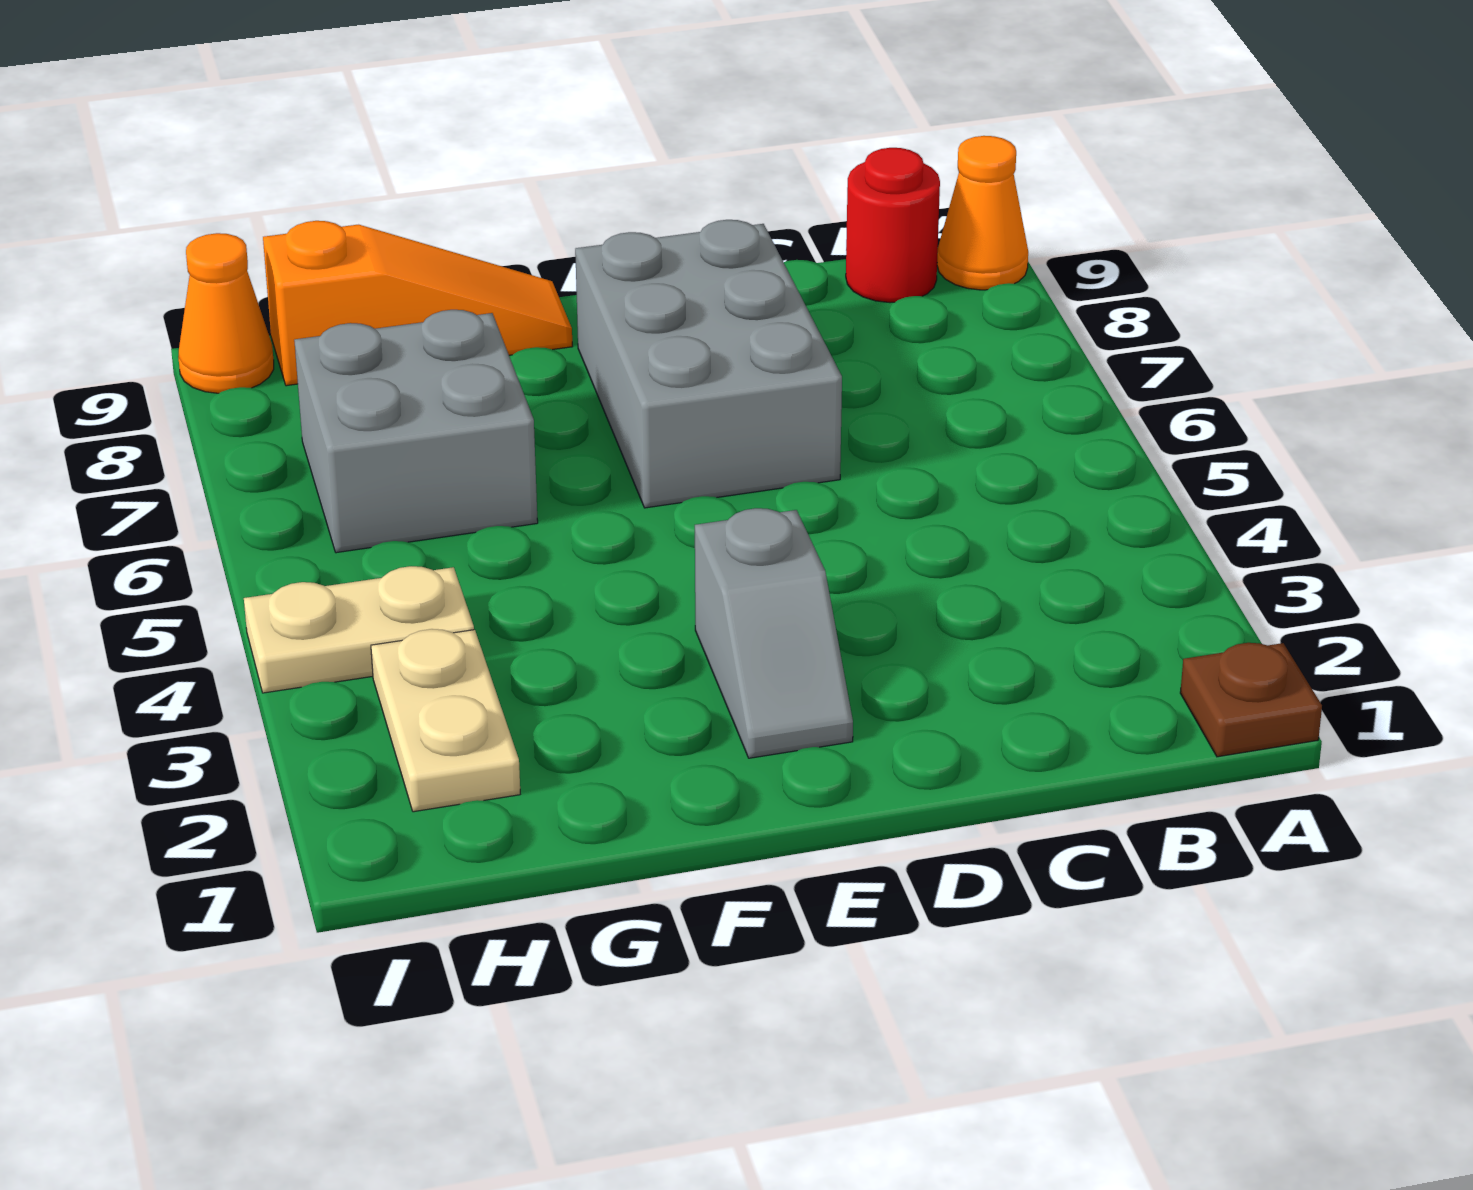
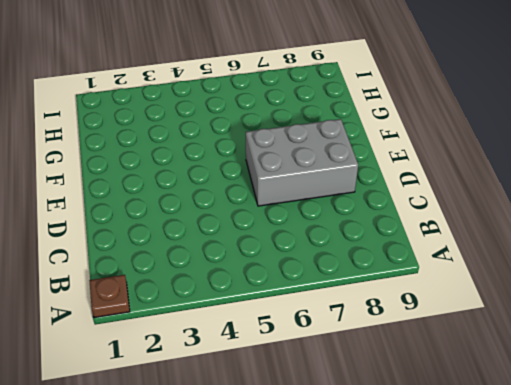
none -> orange cone A9 level 1
none -> red round brick B9 level 1

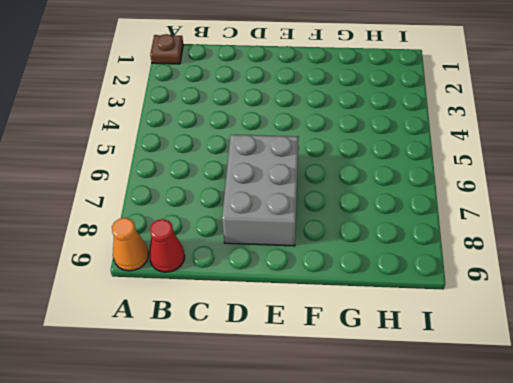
red cone B9 level 1 -> red round brick B9 level 1
none -> grey slope E2:E3 level 1 top 3
none -> orange slope F9:H9 level 1 top H

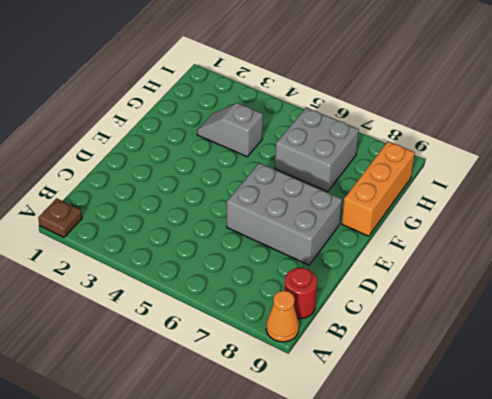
orange brick F9:H9 level 1 -> orange slope F9:H9 level 1 top H
grey slope G3:G4 level 1 top 4 -> grey slope E2:E3 level 1 top 3
none -> tan plate H2:H3 level 1
none -> tan plate H4:I4 level 1

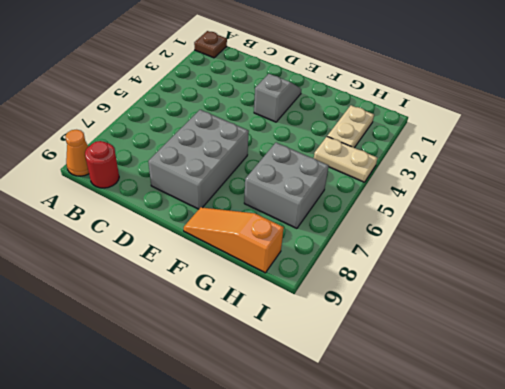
none -> orange cone I9 level 1

